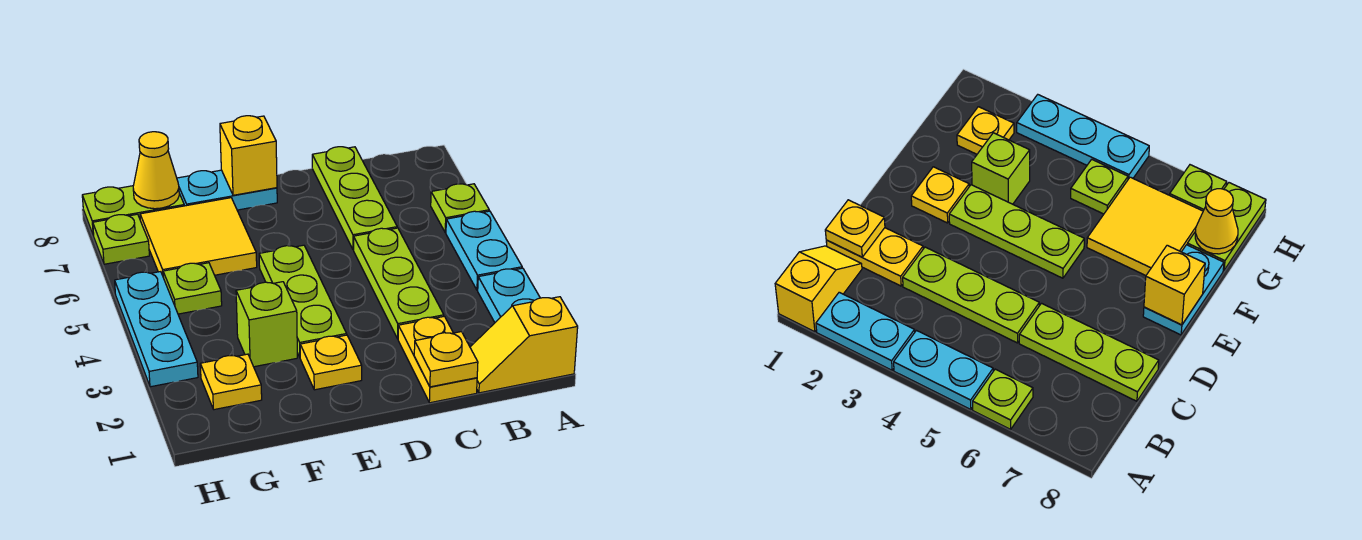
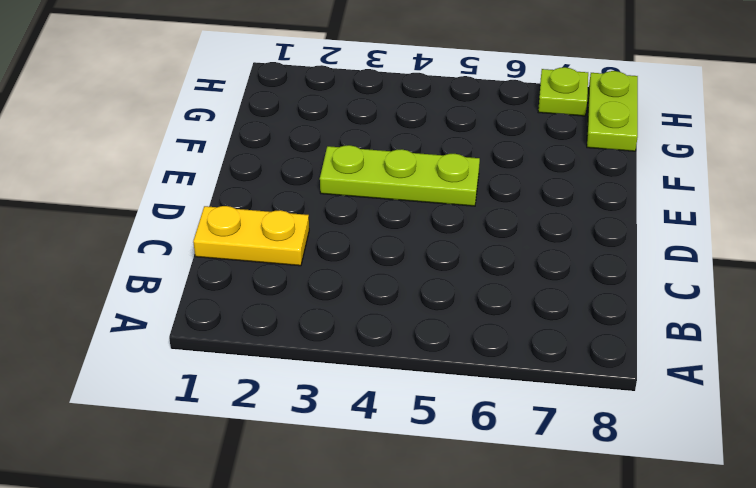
none -> yellow slope A1:B1 level 1 top A
none -> cyan plate A2:A3 level 1
none -> cyan plate A4:A5 level 1

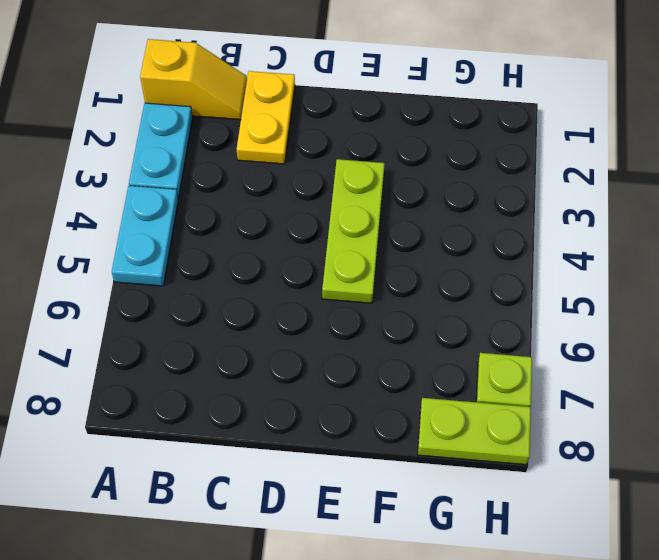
none -> lime plate A6 level 1
none -> lime plate C3:C5 level 1
none -> lime plate C6:C8 level 1

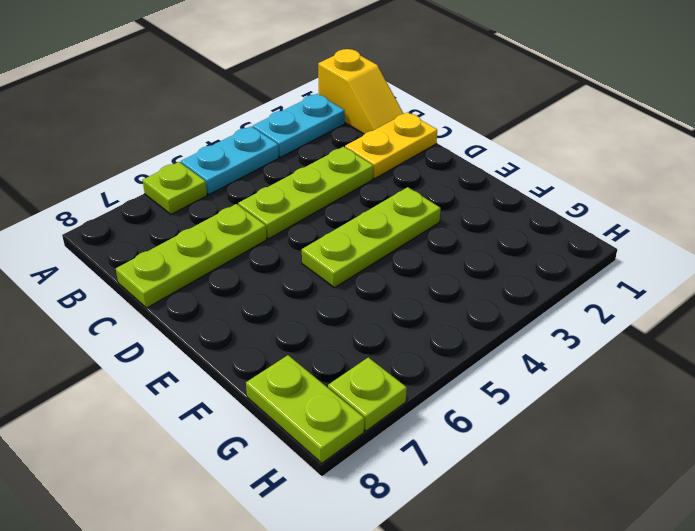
none -> yellow plate E2 level 1
none -> cyan plate E8:F8 level 1
none -> lime brick F3 level 1

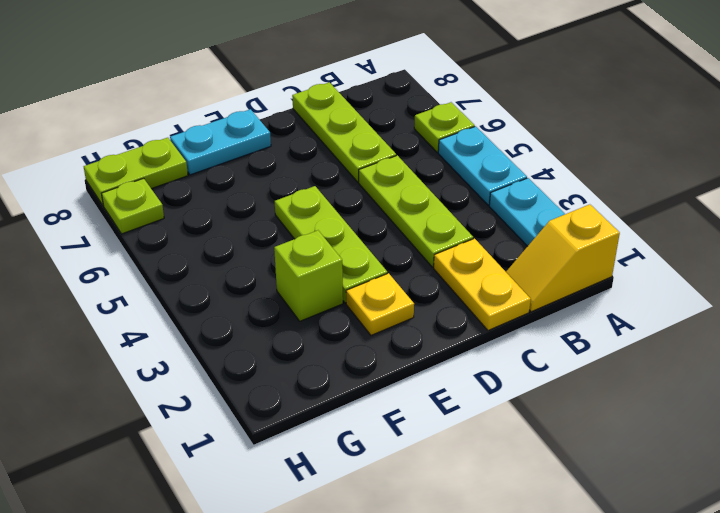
none -> yellow tile F6:G7 level 1
none -> yellow plate G2 level 1
none -> lime plate G5 level 1

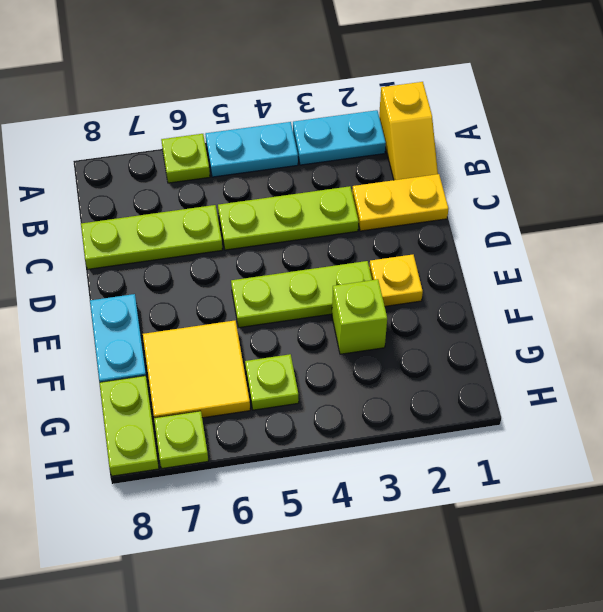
none -> yellow plate G2 level 1
none -> cyan plate H3:H5 level 1
none -> yellow plate C1 level 2

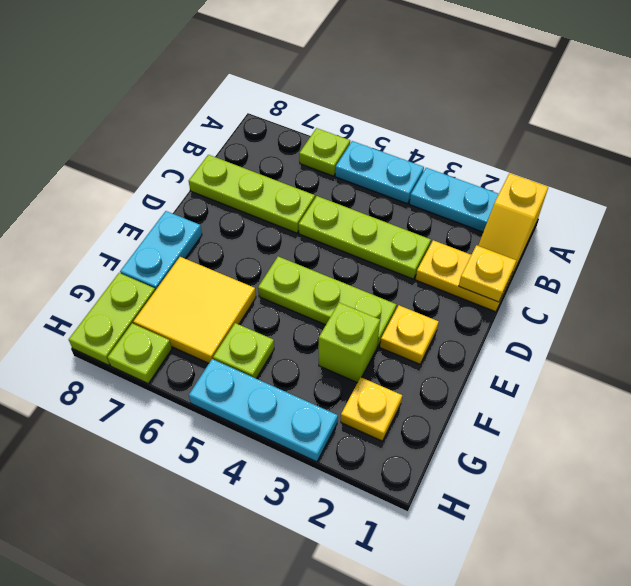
none -> yellow brick E8 level 2
none -> yellow cone G8 level 2

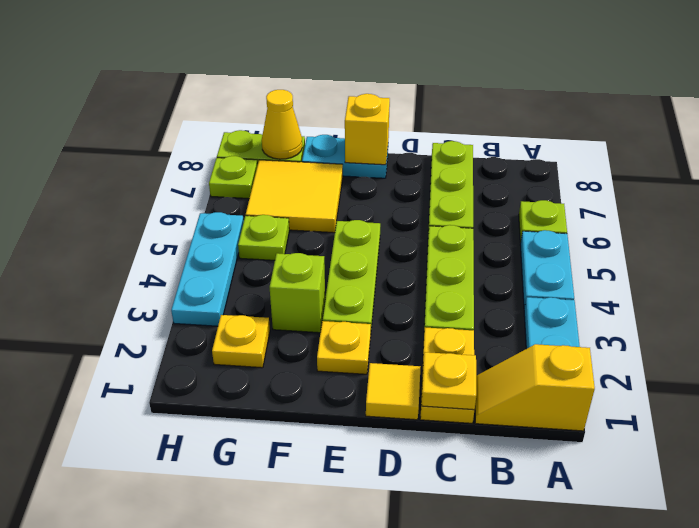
yellow tile D1 level 1 -> none

